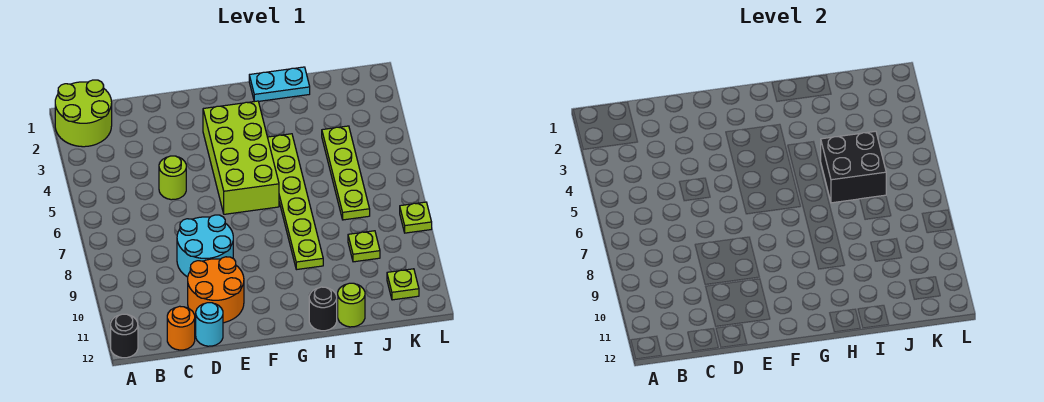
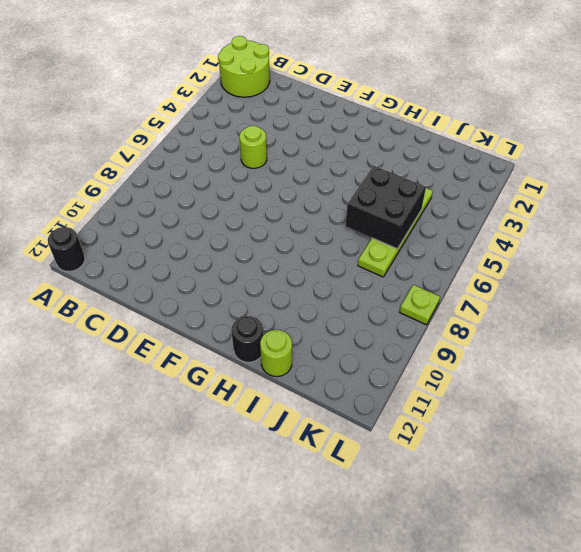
none -> orange round brick C12 level 1
none -> cyan round brick D8:E9 level 1
none -> orange round brick D10:E11 level 1

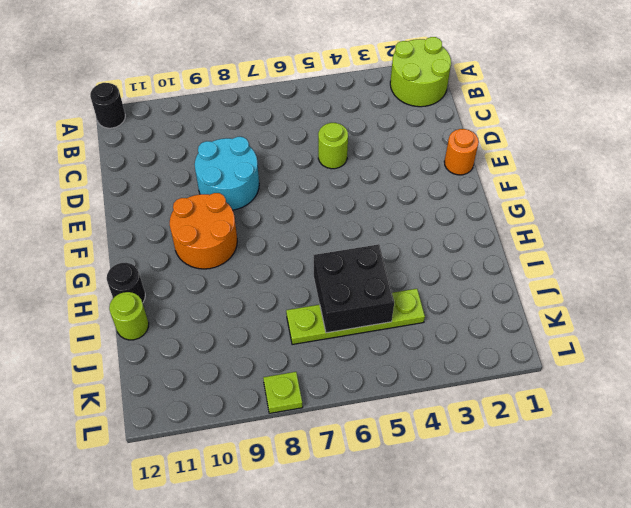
orange round brick E1 level 1 -> orange round brick C12 level 1
orange round brick F9:G10 level 1 -> orange round brick D10:E11 level 1
none -> cyan round brick D12 level 1
none -> lime brick F3:G6 level 1
none -> cyan plate H1:I1 level 1

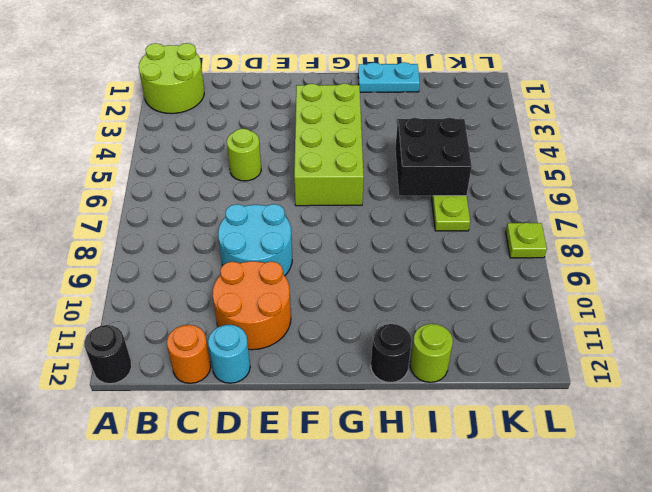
none -> lime plate H4:H9 level 1
none -> lime plate J9 level 1
none -> lime plate K11 level 1

